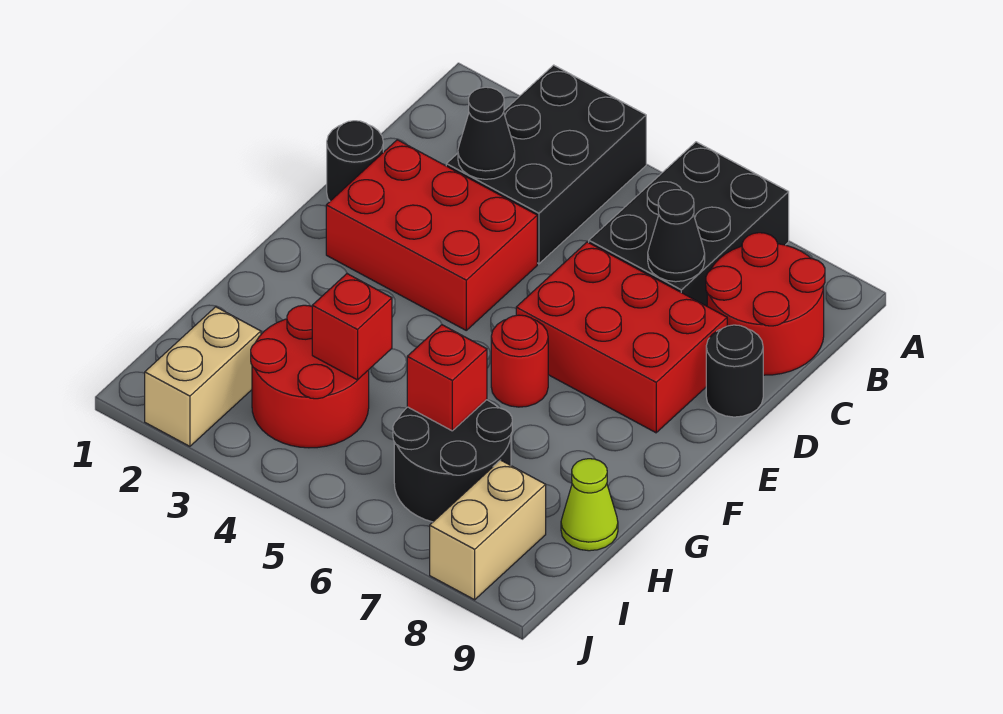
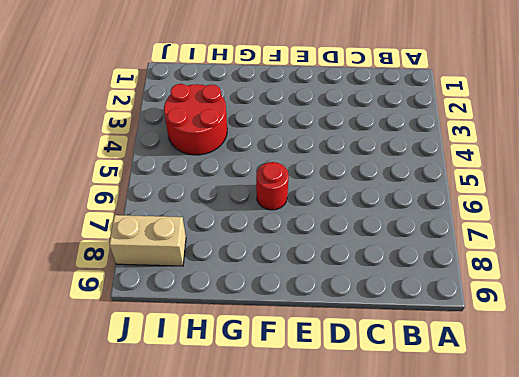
none -> black brick A3:C4 level 1
none -> black brick A6:C7 level 1
none -> red round brick B8:C9 level 1

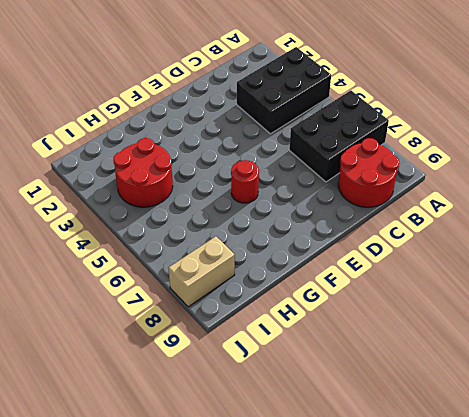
none -> black round brick D1 level 1
none -> red brick D2:E4 level 1
none -> red brick D6:E8 level 1

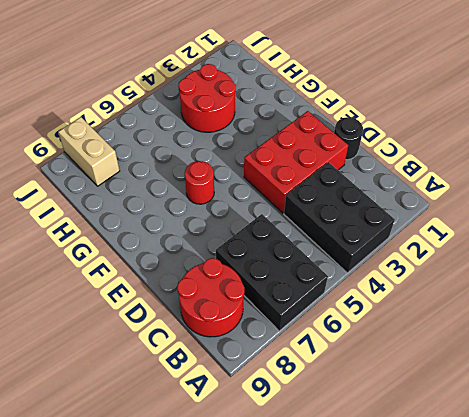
none -> red brick D6:E8 level 1
none -> black round brick D9 level 1
none -> black round brick H6:I7 level 1

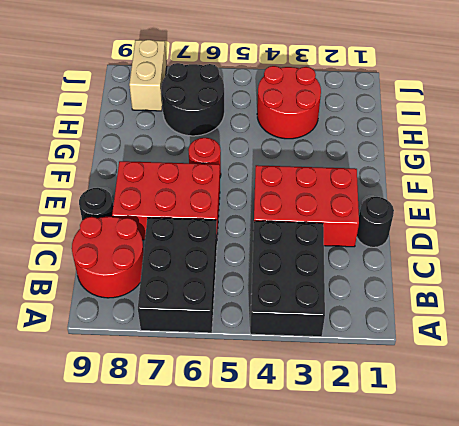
none -> lime cone H9 level 1
none -> tan brick I2:J2 level 1
none -> black cone C3 level 2

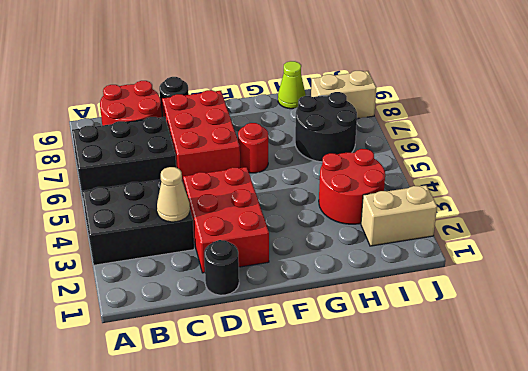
tan cone C3 level 2 -> black cone C3 level 2
none -> black cone C7 level 2
none -> red brick H4 level 2
none -> red brick H6 level 2

